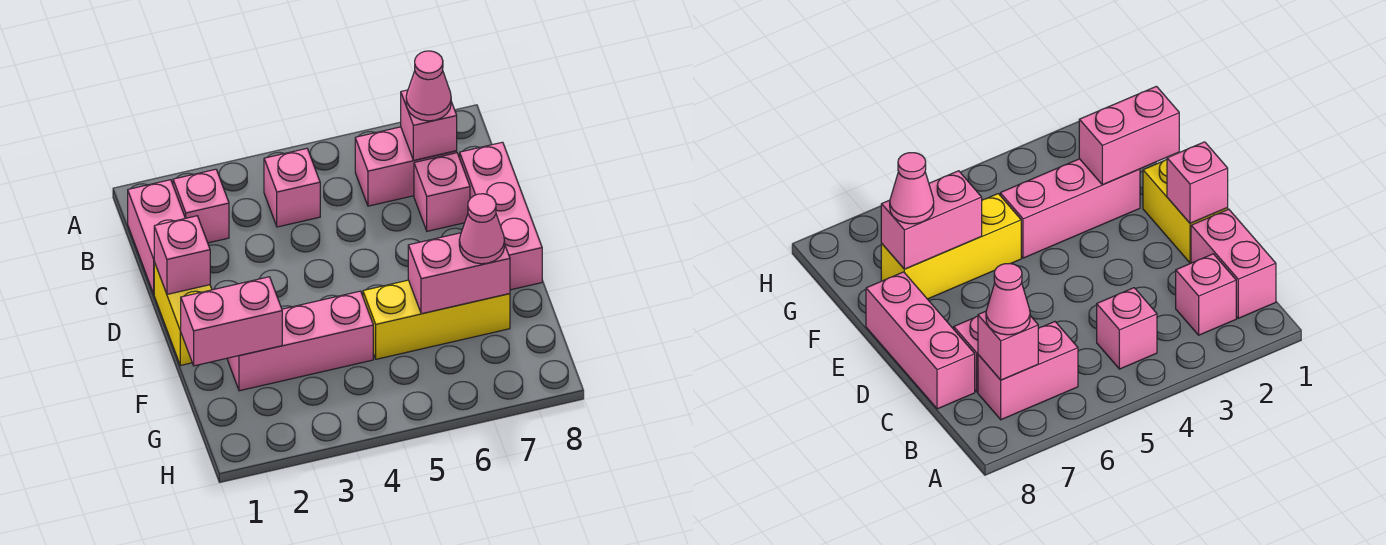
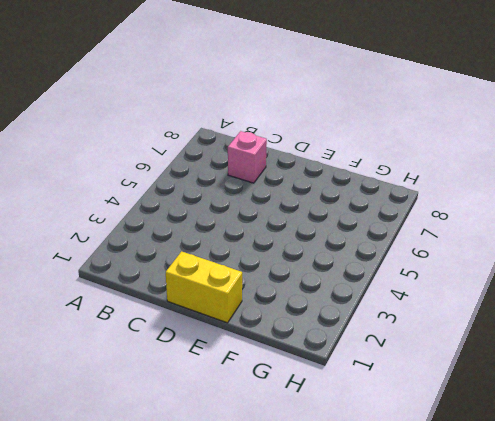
none -> pink brick B1:C1 level 1
none -> pink brick B2 level 1
none -> pink brick B4 level 1

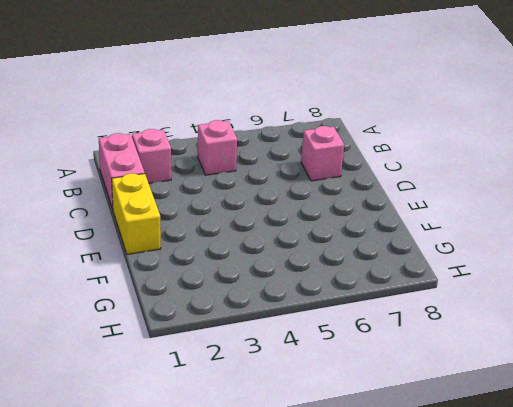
none -> pink brick B6:B7 level 1
none -> pink brick C8:E8 level 1
none -> pink brick F2:F4 level 1

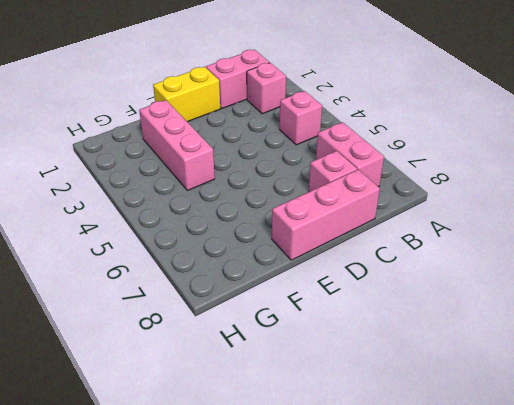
none -> yellow brick F5:F7 level 1
none -> pink brick B7 level 2
none -> pink brick D1 level 2

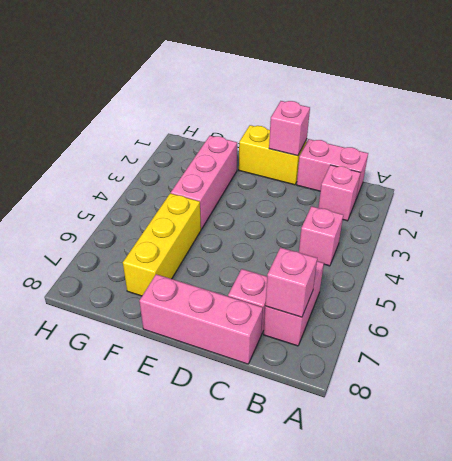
none -> pink brick F1:F2 level 2
none -> pink brick F6:F7 level 2
none -> pink cone B7 level 3

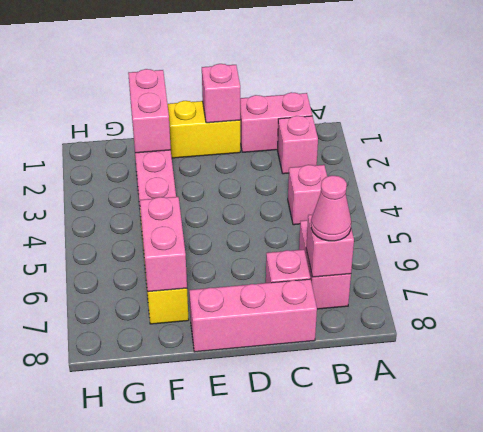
none -> pink cone F7 level 3

